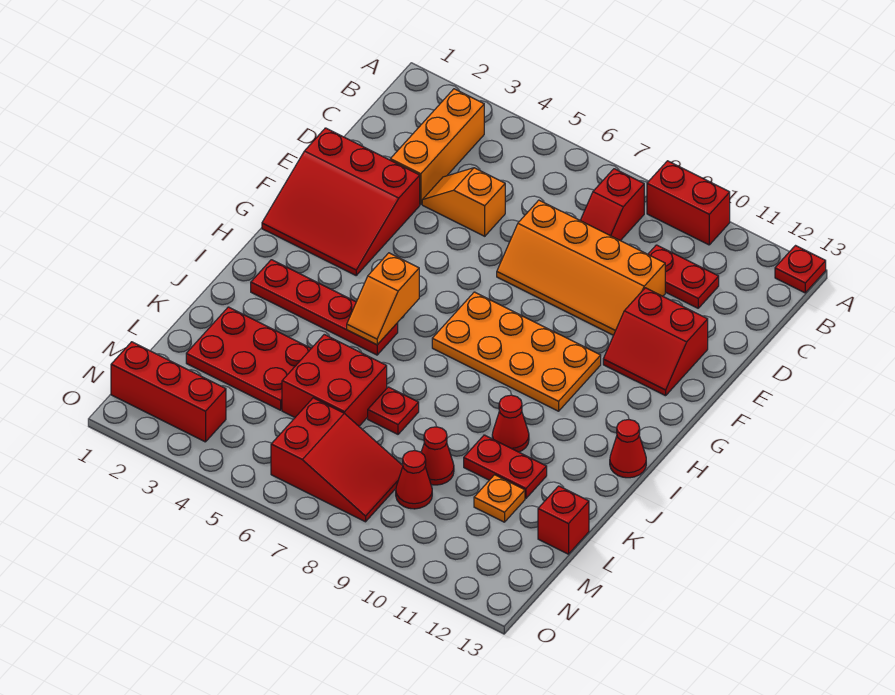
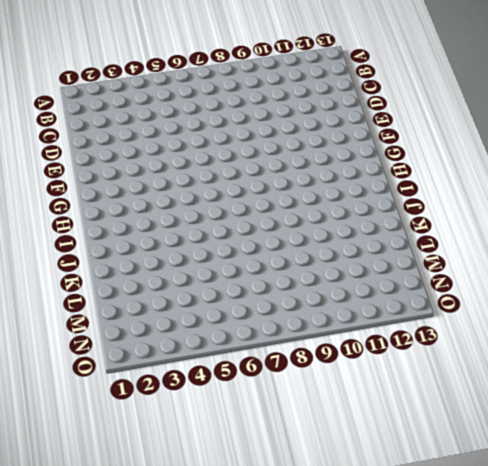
none -> red brick A9:A10 level 1
none -> red plate A13 level 1
none -> orange brick B3:D3 level 1

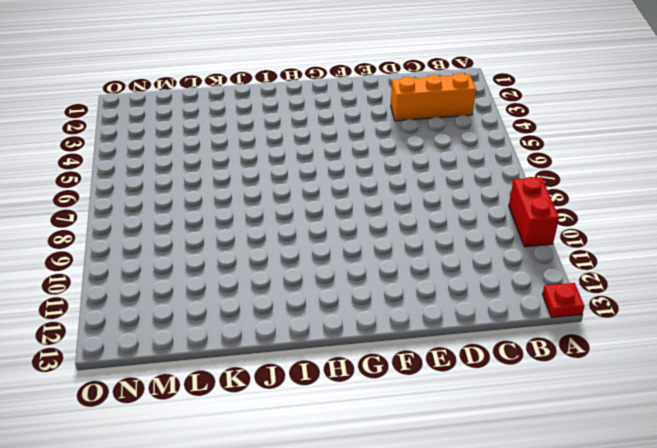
none -> red slope B8:C8 level 1 top B
none -> red plate C10:C11 level 1
none -> orange slope D4:D5 level 1 top 5

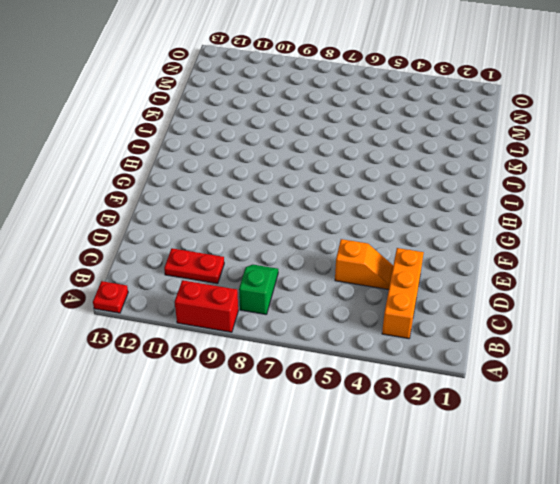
green slope B8:C8 level 1 top B -> red slope B8:C8 level 1 top B
none -> orange slope D7:E10 level 1 top D
none -> red slope E1:G3 level 1 top E
none -> red slope E11:F12 level 1 top E

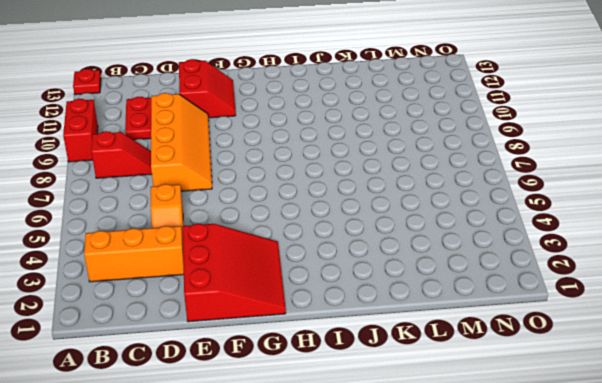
none -> orange plate G7:H10 level 1
none -> red plate I2:I5 level 1
none -> red cone I13 level 1

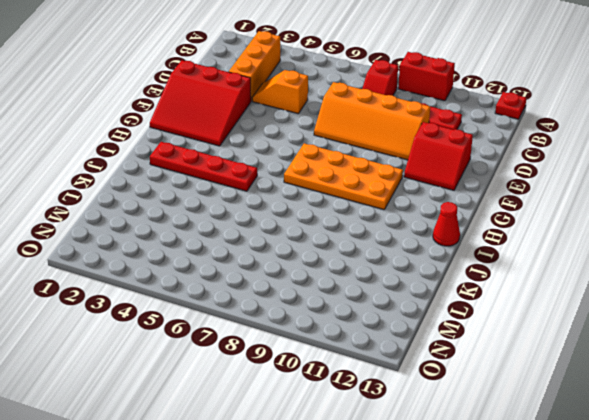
none -> red cone J10 level 1
none -> red plate K2:L4 level 1
none -> red brick K5:L6 level 1

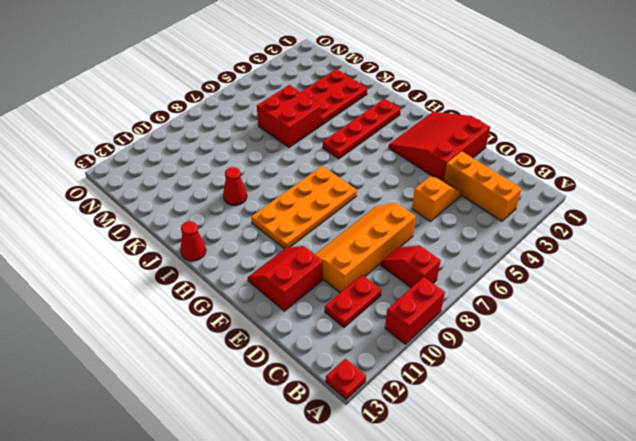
none -> red plate K7 level 1
none -> red plate K10:K11 level 1
none -> red cone L9 level 1

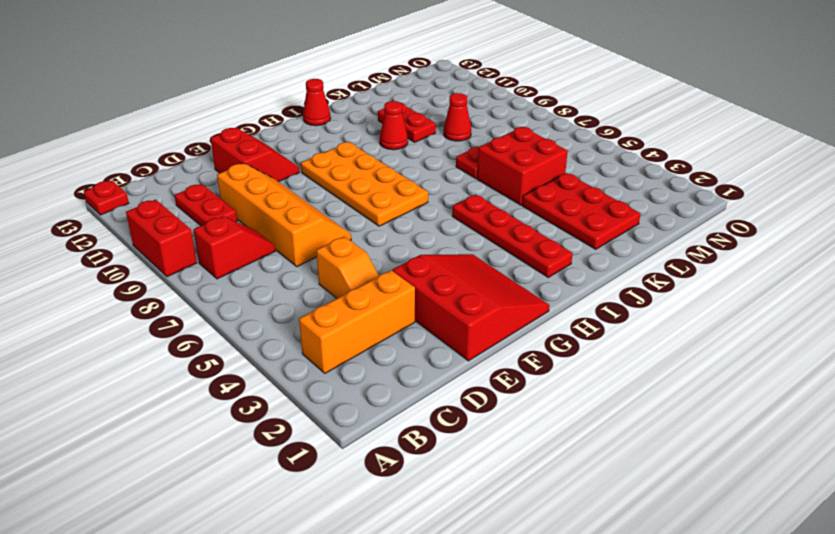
none -> orange plate L11 level 1
none -> red brick L13 level 1
none -> red slope M6:N8 level 1 top 6

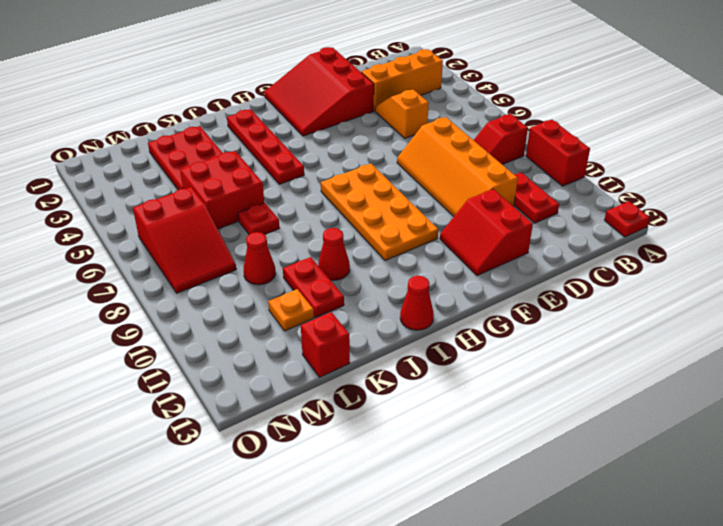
none -> red cone M9 level 1
none -> red brick N1:N3 level 1
none -> orange slope H5:I5 level 2 top H

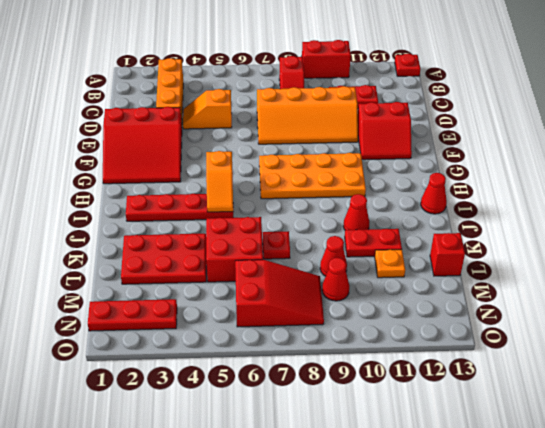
red plate N1:N3 level 1 -> red brick N1:N3 level 1

